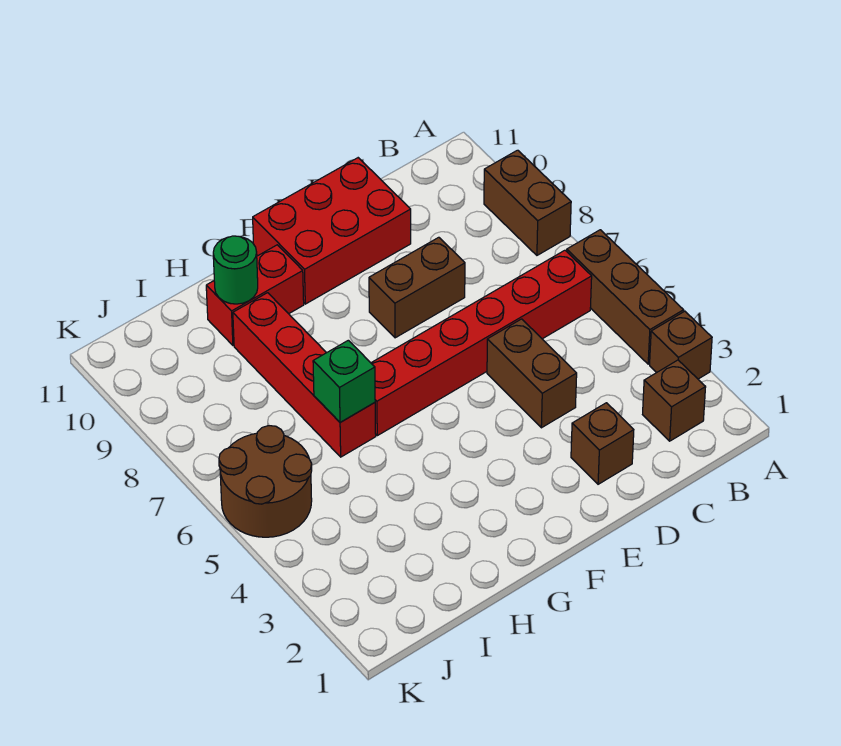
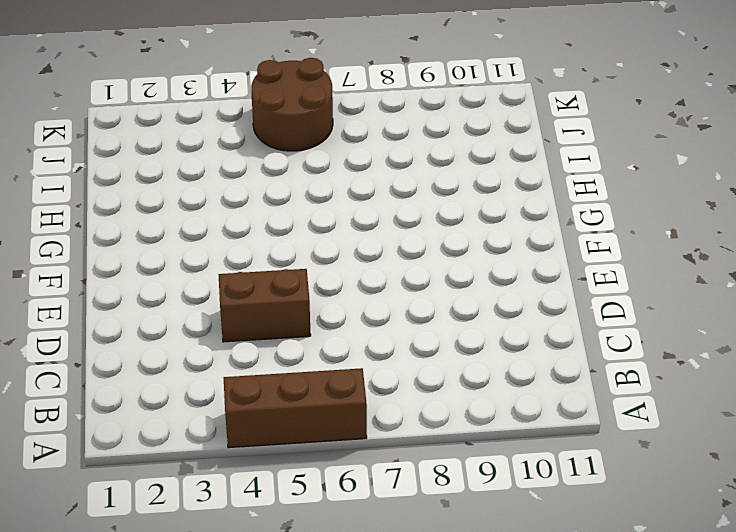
none -> brown brick A3 level 1
none -> brown brick A8:A9 level 1
none -> brown brick B2 level 1

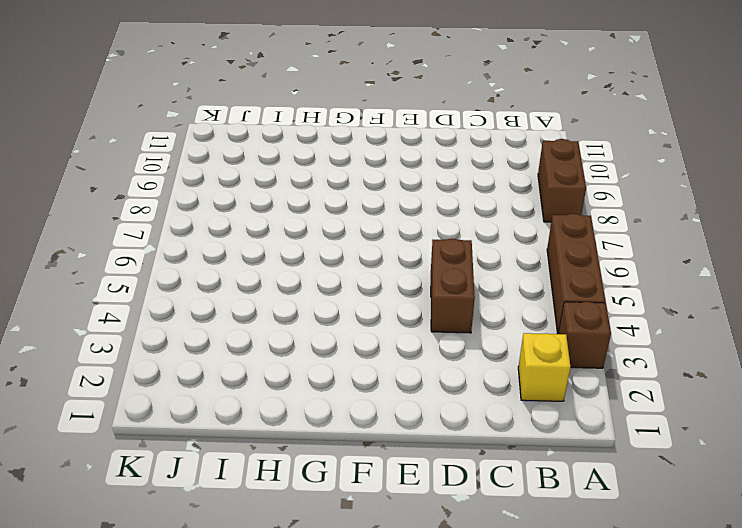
yellow brick B2 level 1 -> brown brick B2 level 1
none -> red brick B6:G6 level 1
none -> brown brick D2 level 1
none -> brown brick D8:E8 level 1

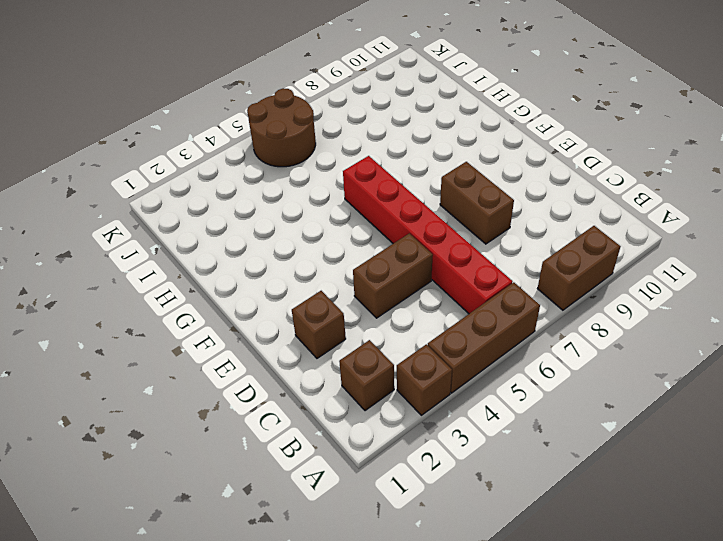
none -> red brick D10:F11 level 1
none -> red brick G10:H10 level 1
none -> red brick H6:H9 level 1

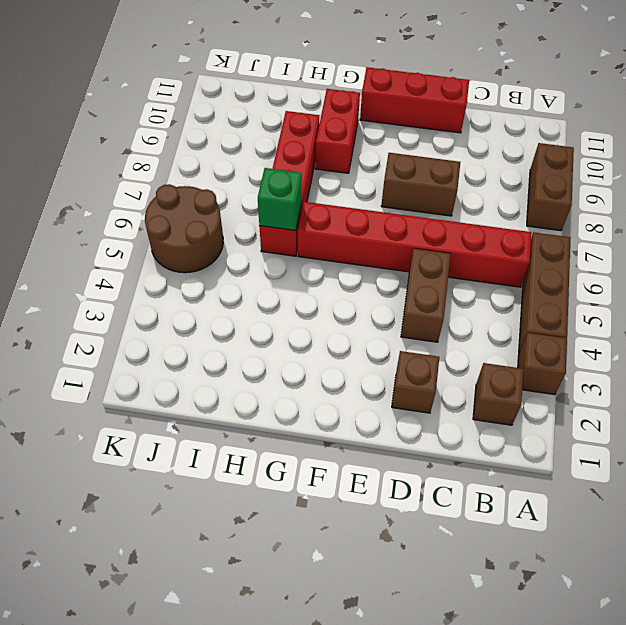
red brick D11:F11 level 1 -> red brick D10:F11 level 1
red brick G9:G10 level 1 -> red brick G10:H10 level 1
none -> green round brick H10 level 2

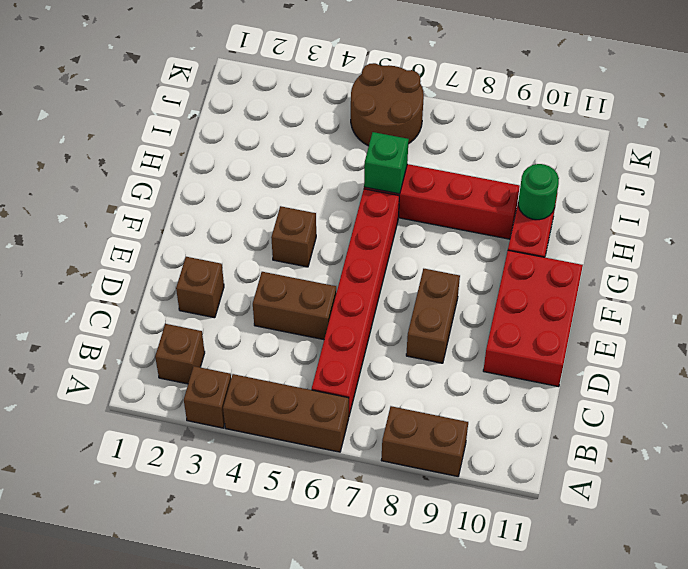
brown brick F4 level 1 -> none

